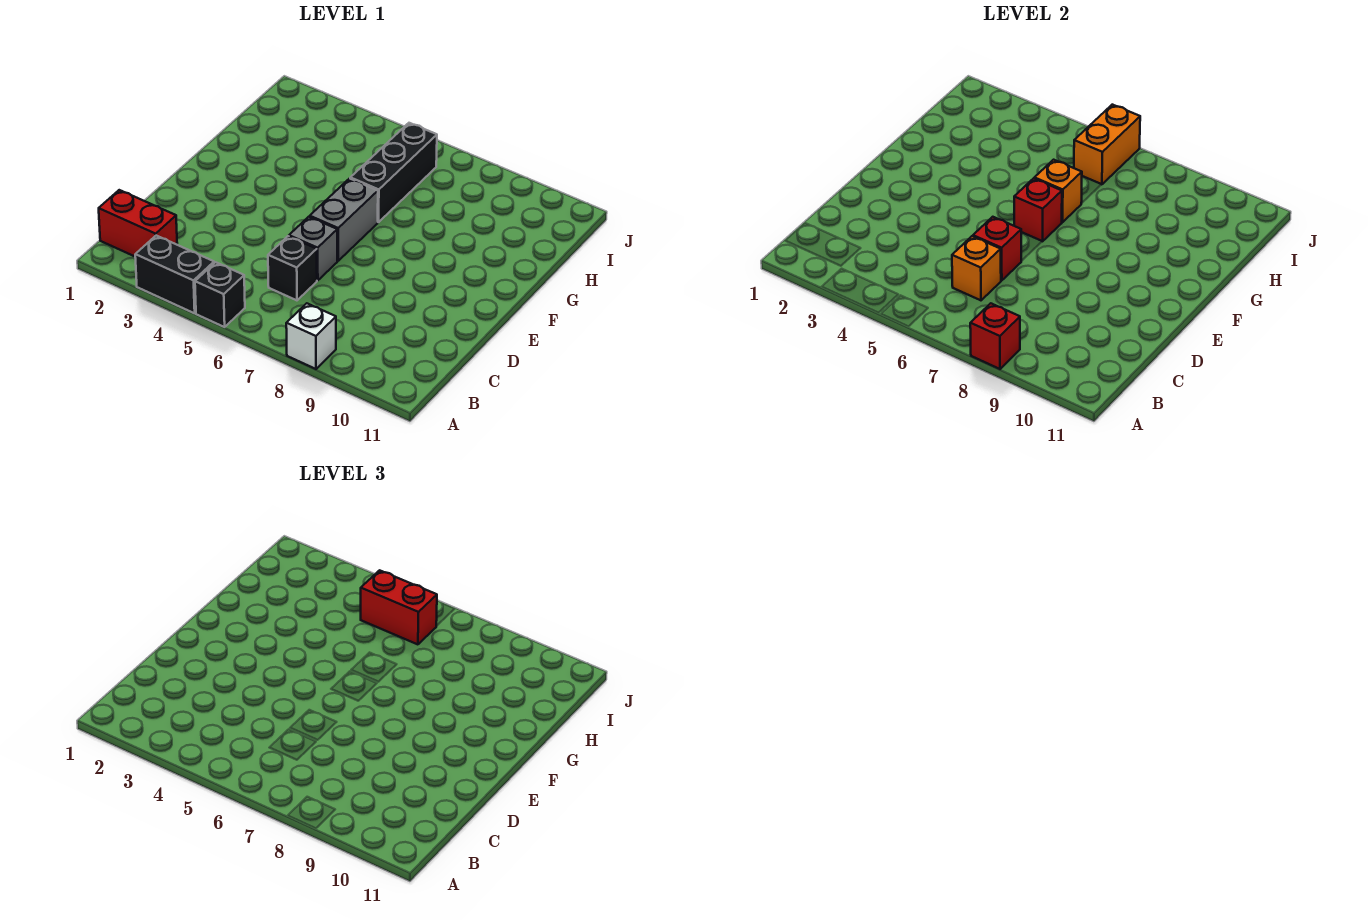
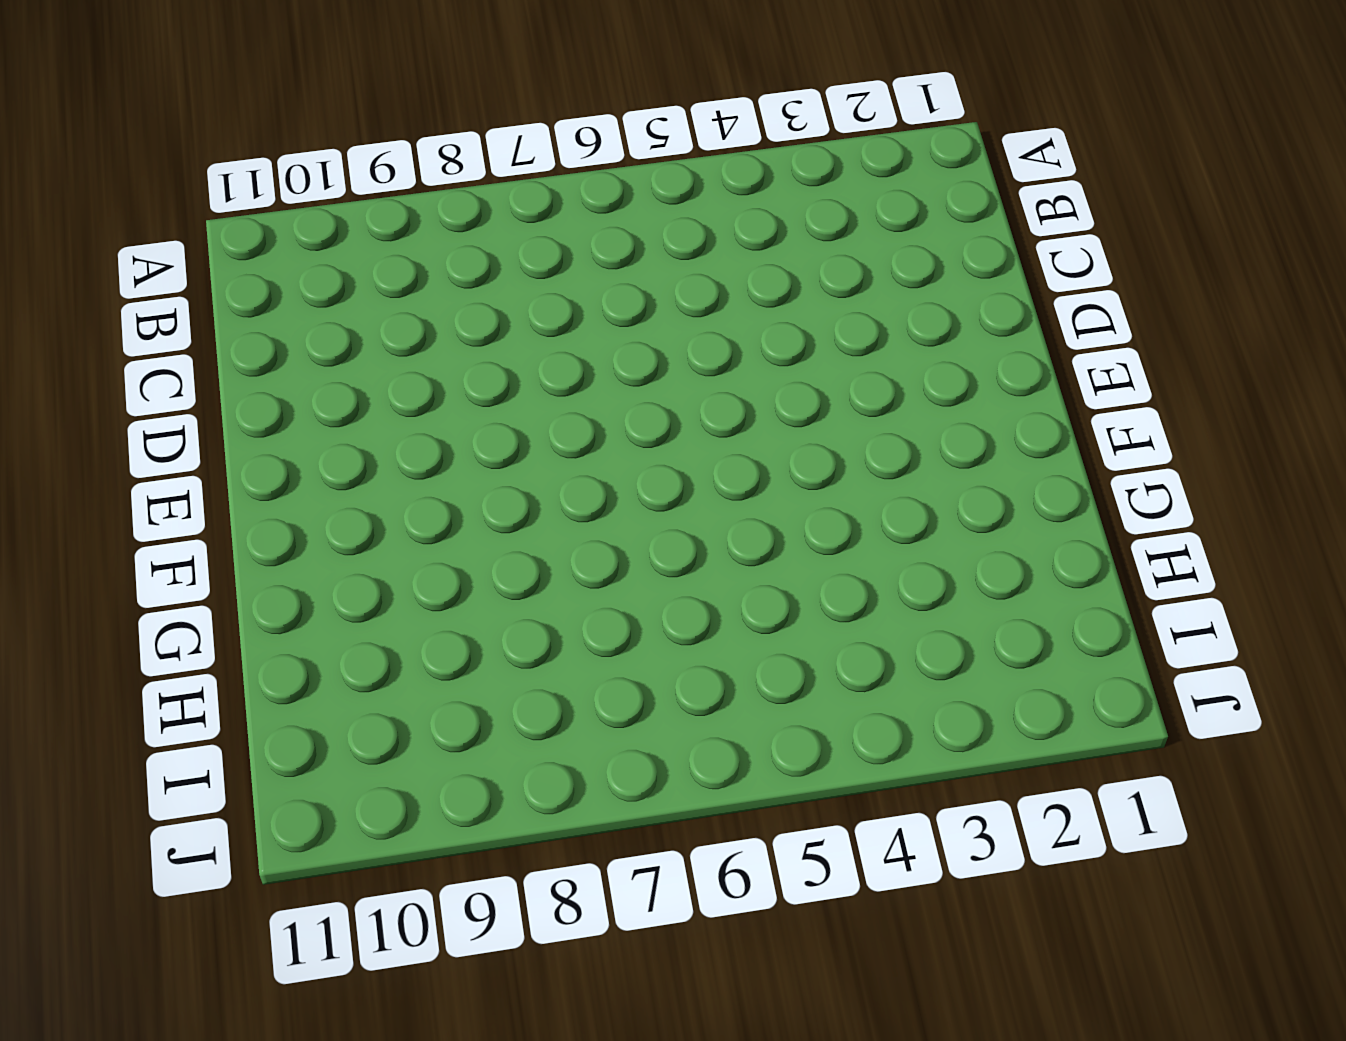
none -> black brick A3:A4 level 1
none -> black brick A5 level 1
none -> white brick A8 level 1

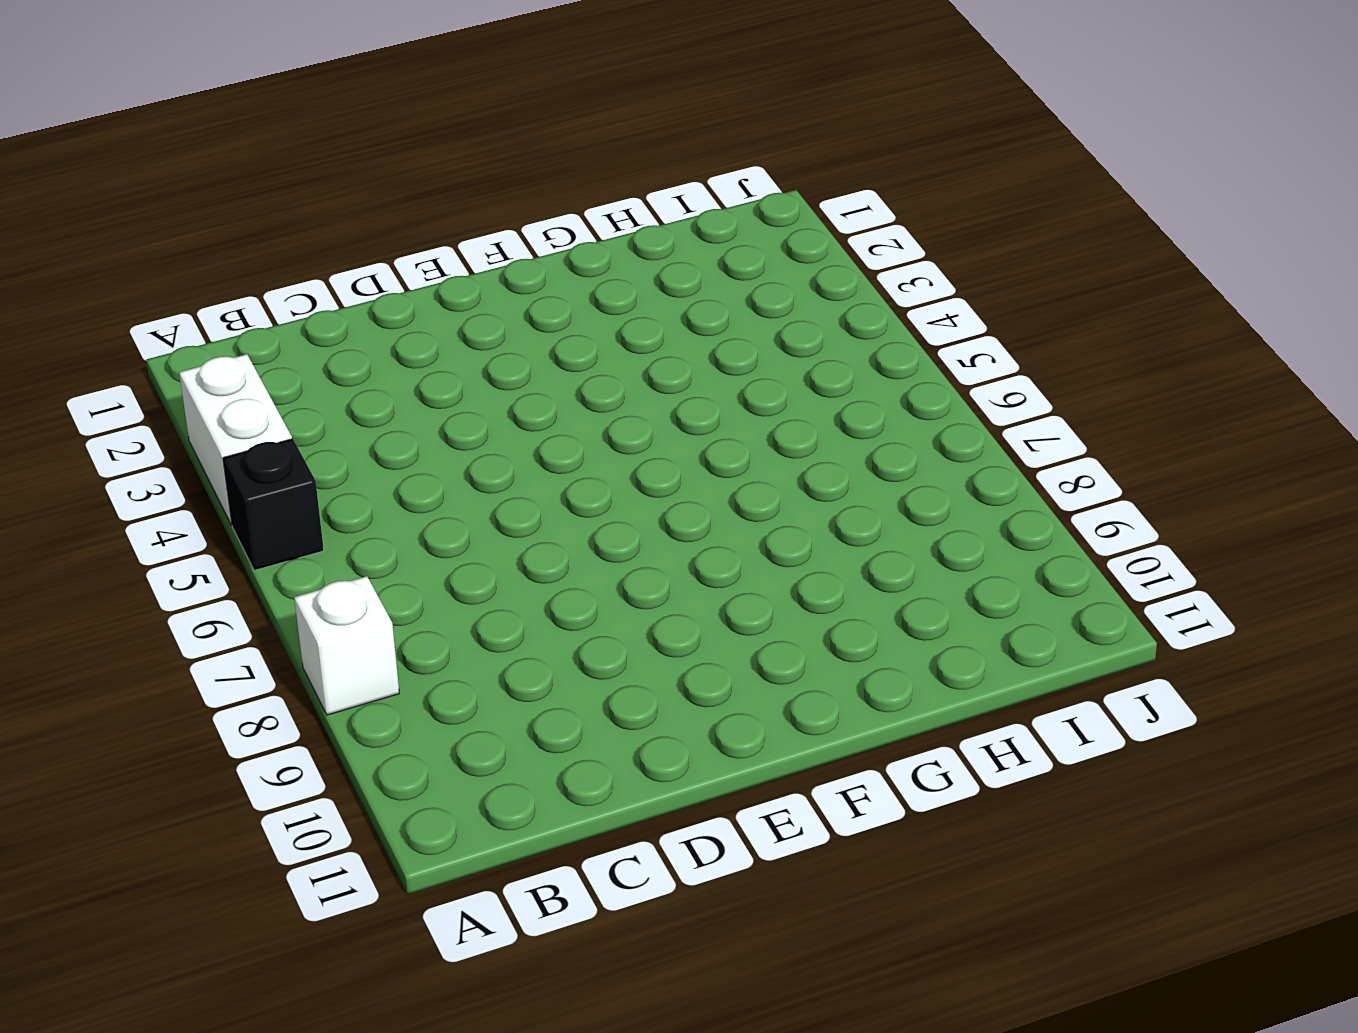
white brick A3:A4 level 1 -> black brick A3:A4 level 1
none -> red brick B1:B2 level 1
none -> black brick C6 level 1
none -> grey brick D6 level 1

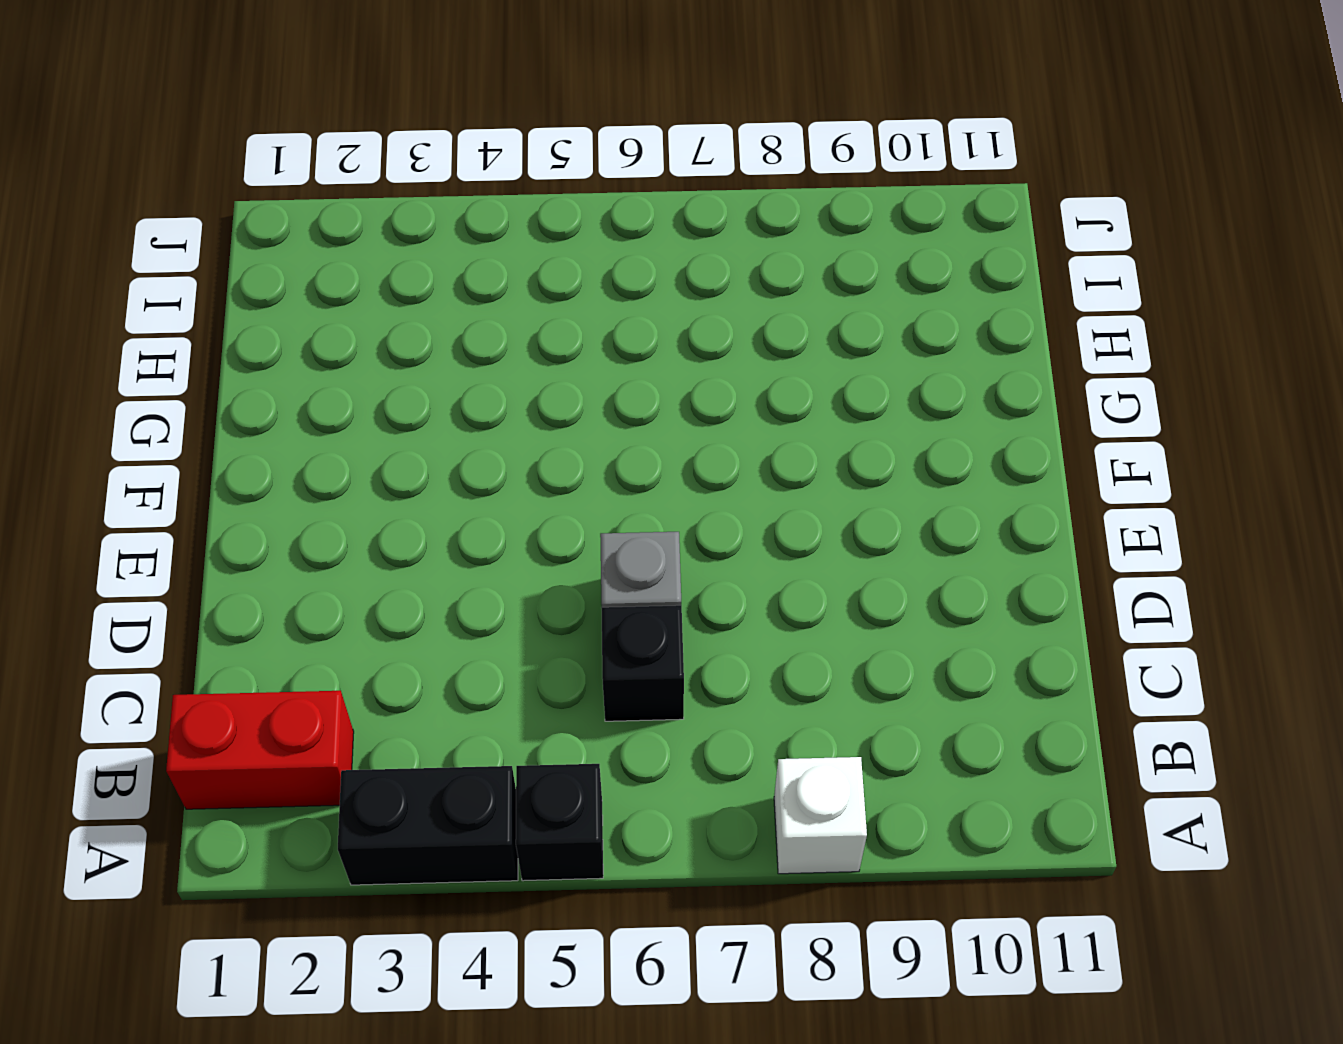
none -> grey brick E6:F6 level 1
none -> black brick G6:I6 level 1
none -> red brick A8 level 2

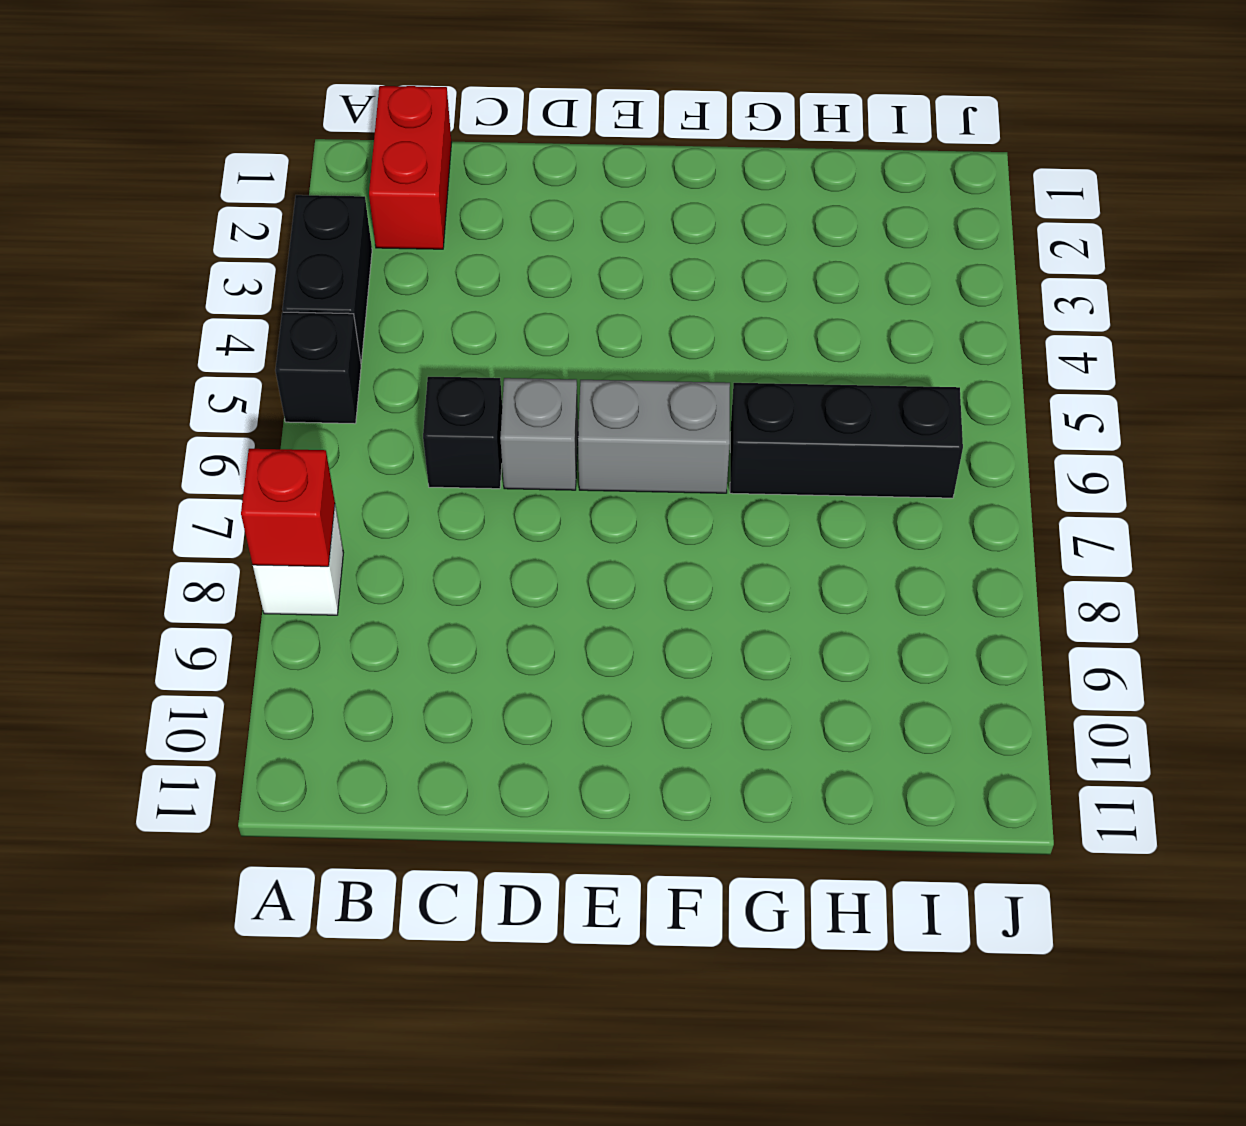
none -> orange brick C6 level 2
none -> red brick D6 level 2
none -> red brick F6 level 2

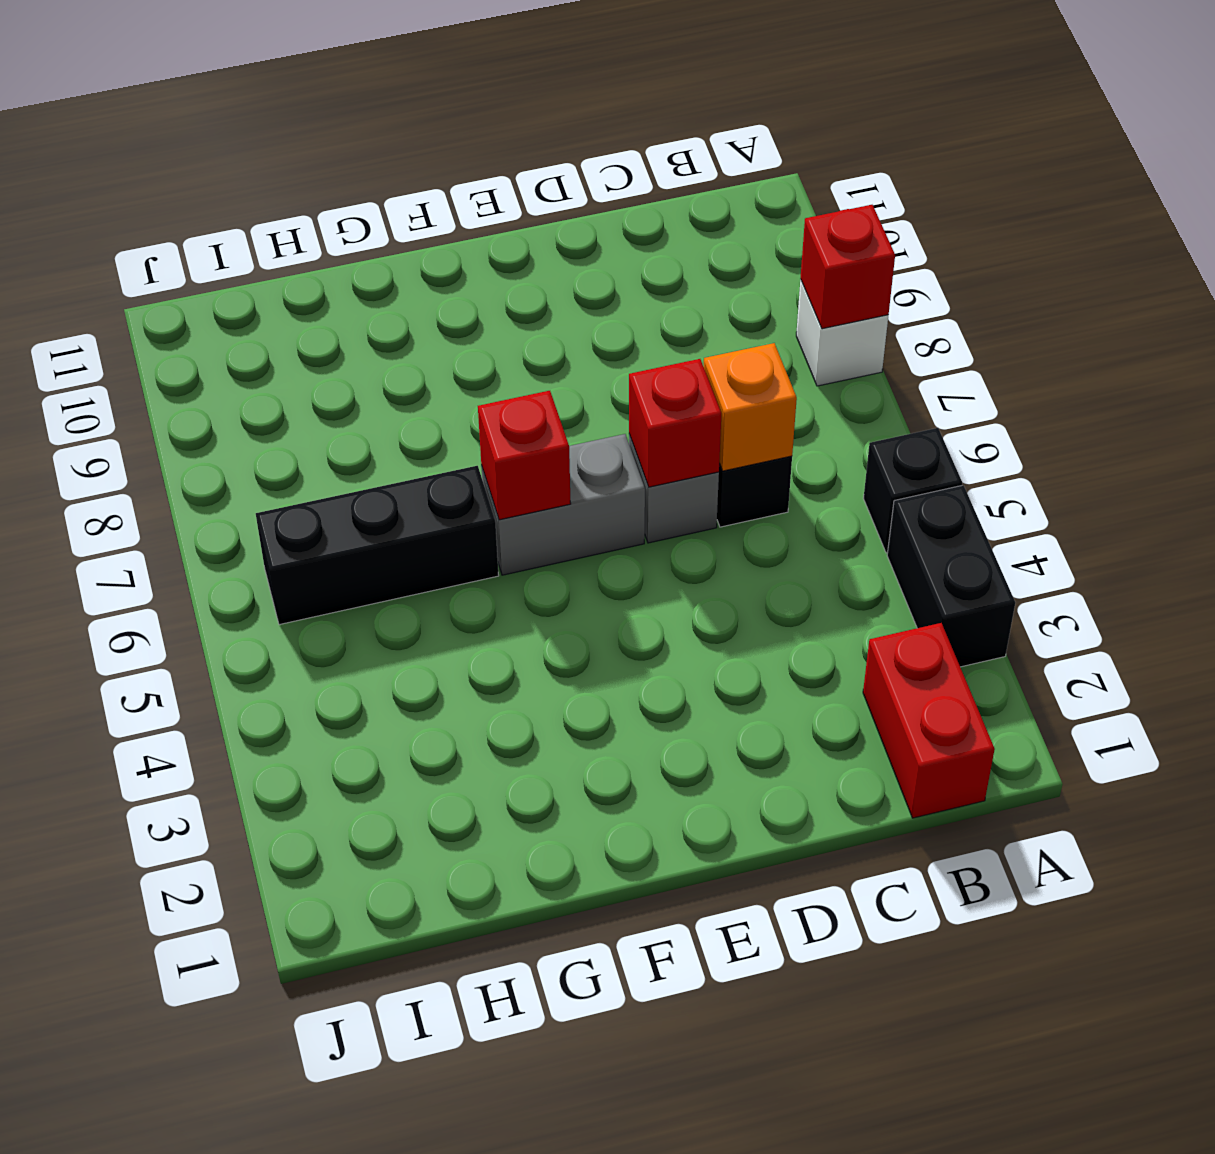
none -> orange brick G6 level 2
none -> orange brick I6:J6 level 2
none -> red brick I5:I6 level 3

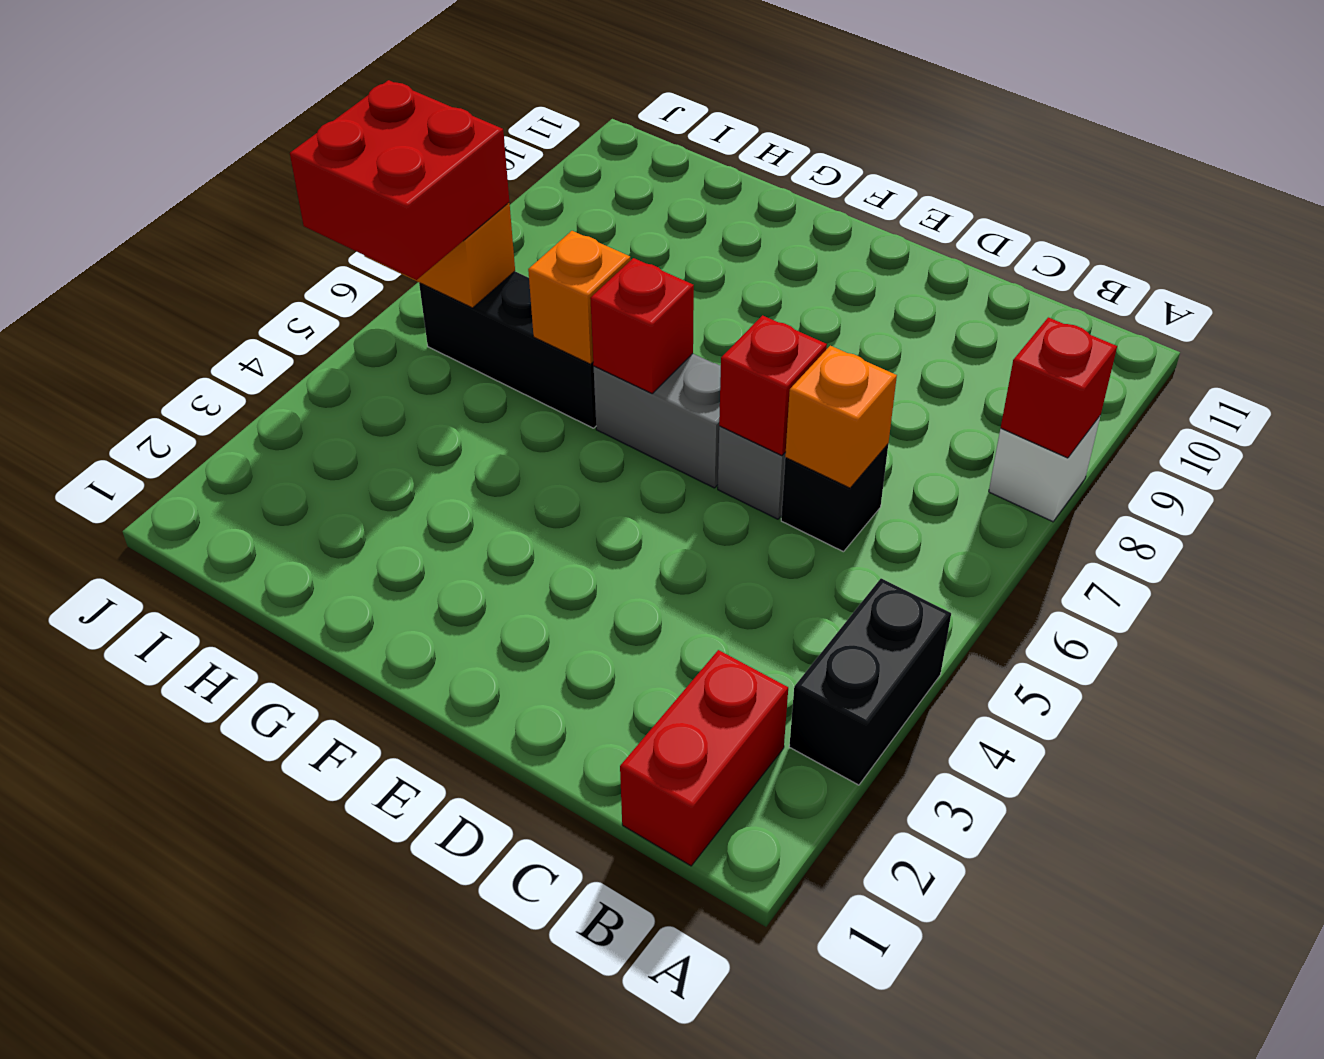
red brick I5:J6 level 3 -> red brick I5:I6 level 3
none -> black brick A5 level 1

